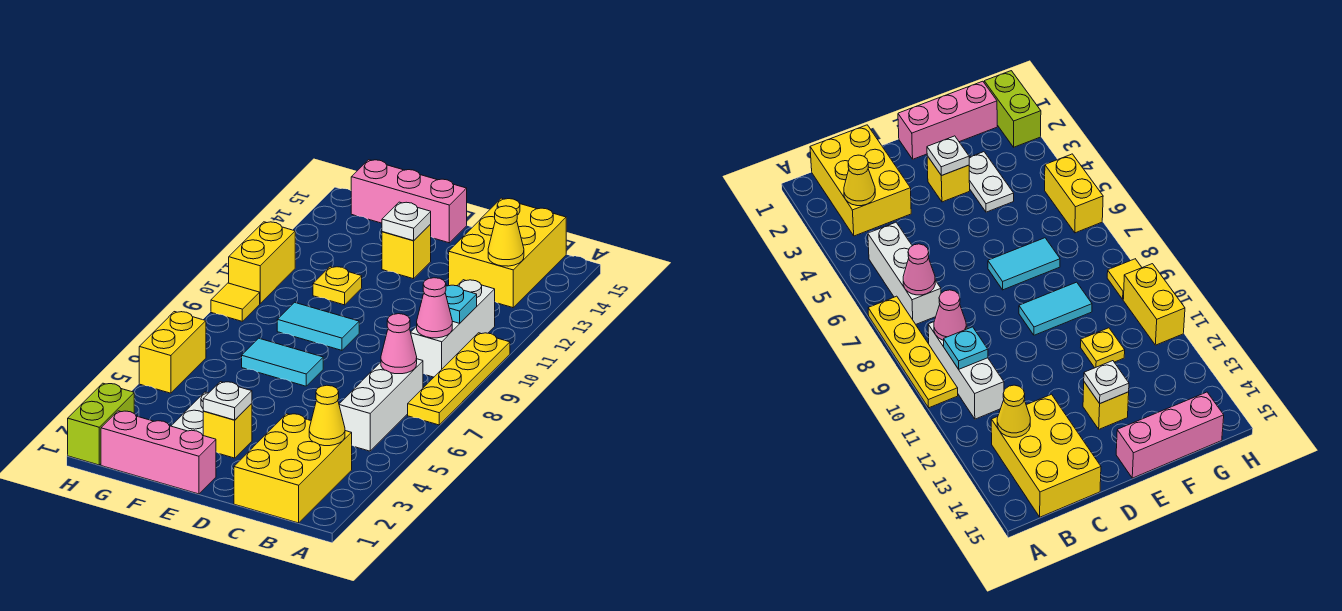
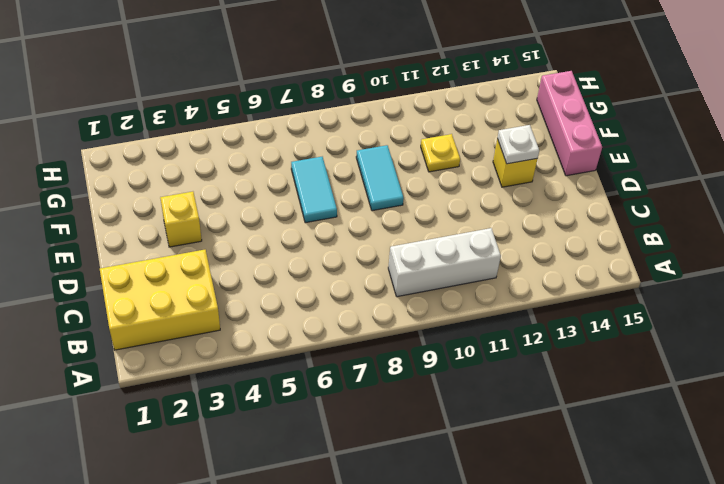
none -> yellow plate A7:A10 level 1
none -> white brick B5:B7 level 1
none -> yellow brick B13:C15 level 1

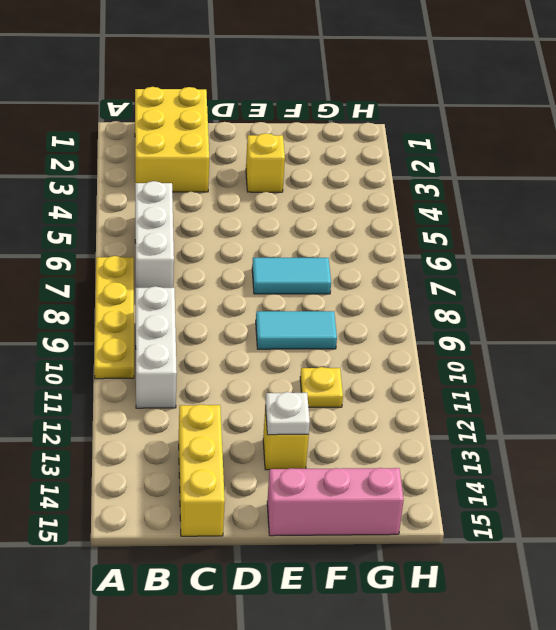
yellow brick C13:C15 level 1 -> yellow brick B13:C15 level 1
none -> pink brick E1:G1 level 1
none -> white plate F3:F4 level 1
none -> lime brick H1:H2 level 1

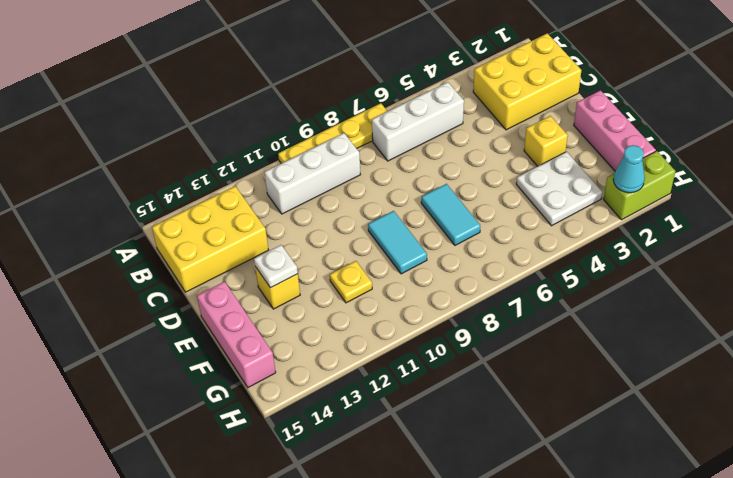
white plate F3:G4 level 1 -> white plate F3:F4 level 1
cyan cone H2 level 2 -> none
none -> yellow brick H5:H6 level 1
none -> yellow tile H9 level 1
none -> yellow brick H10:H11 level 1

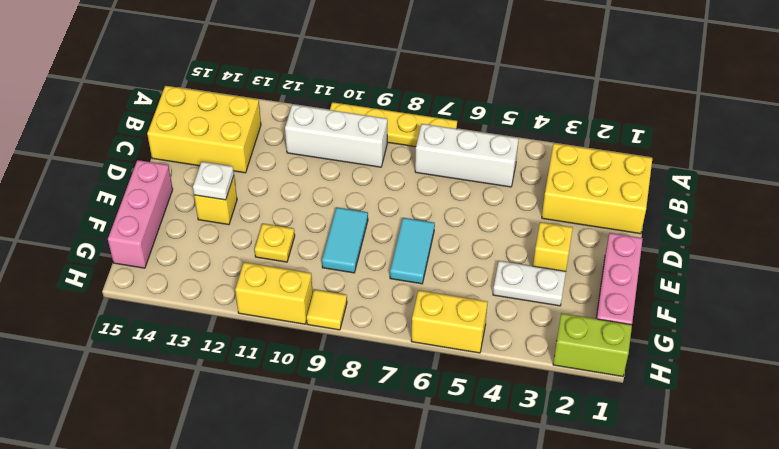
none -> yellow cone B3 level 2
none -> pink cone B7 level 2
none -> pink cone B9 level 2

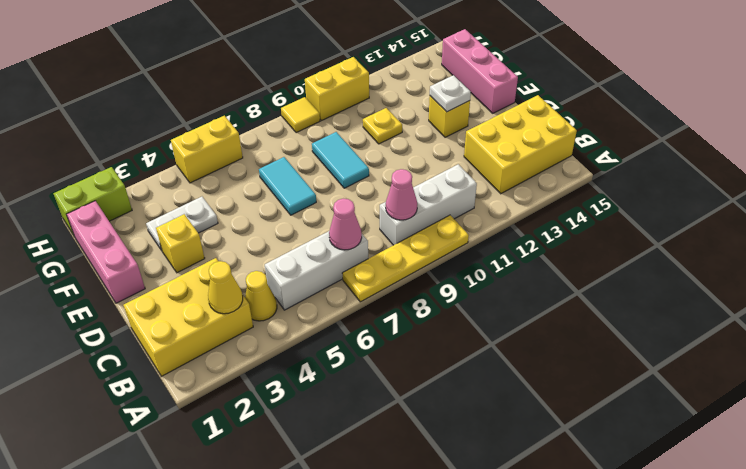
yellow cone B4 level 1 -> yellow cone B13 level 2
none -> cyan plate B10 level 2
none -> white plate E3 level 2

